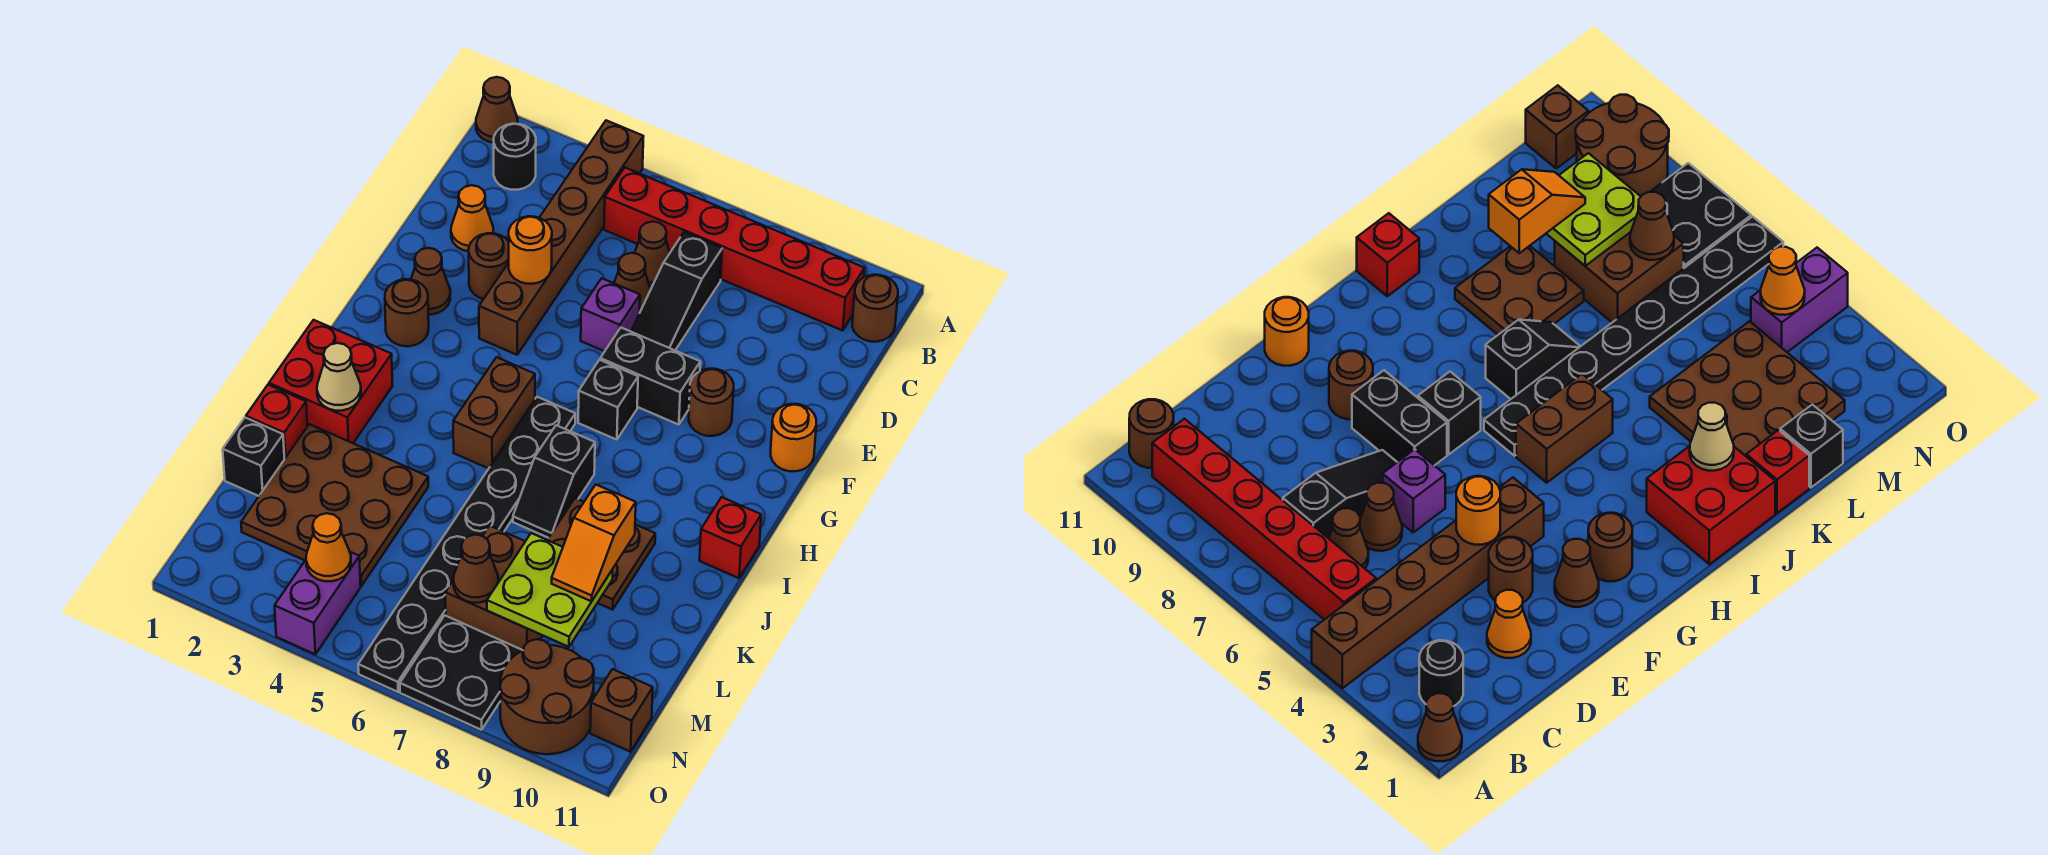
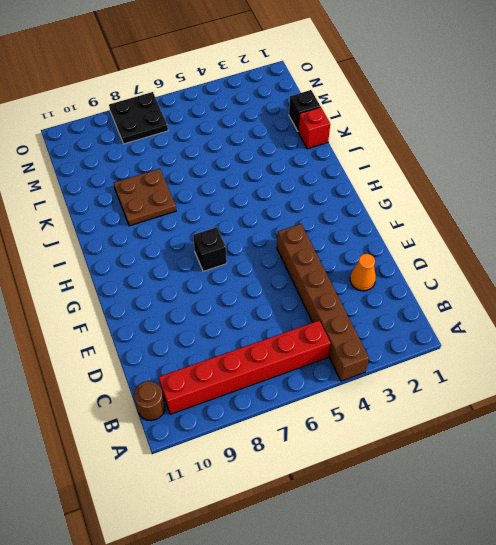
none -> brown cone A1 level 1
none -> black round brick B2 level 1
none -> brown cone C6 level 1
none -> black slope C7:E7 level 1 top C

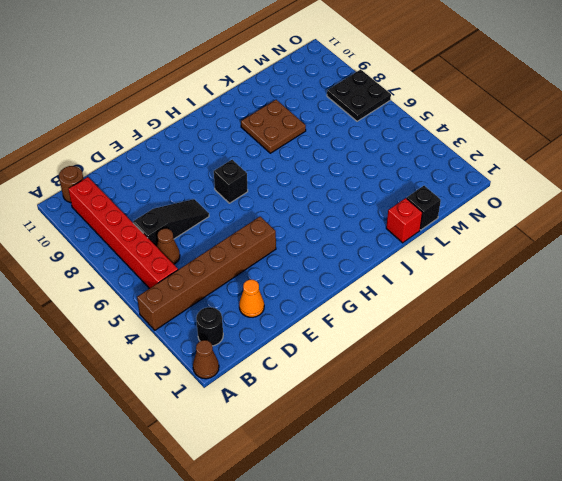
none -> brown cone D6 level 1
none -> brown round brick E3 level 1
none -> purple brick E6 level 1
none -> brown cone F2 level 1

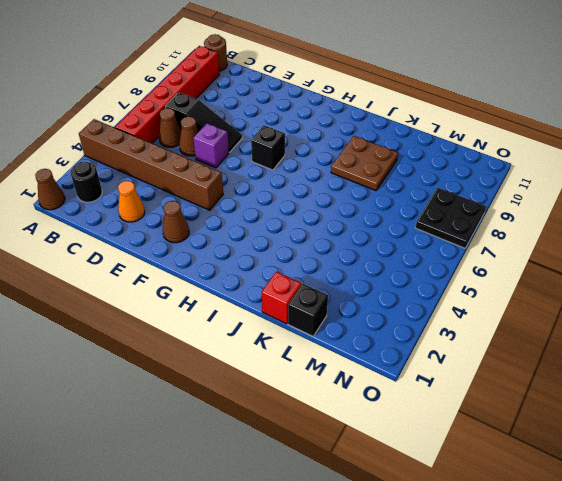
none -> brown round brick E3 level 1
none -> black brick F7:F8 level 1
none -> brown round brick F9 level 1
none -> orange round brick F11 level 1

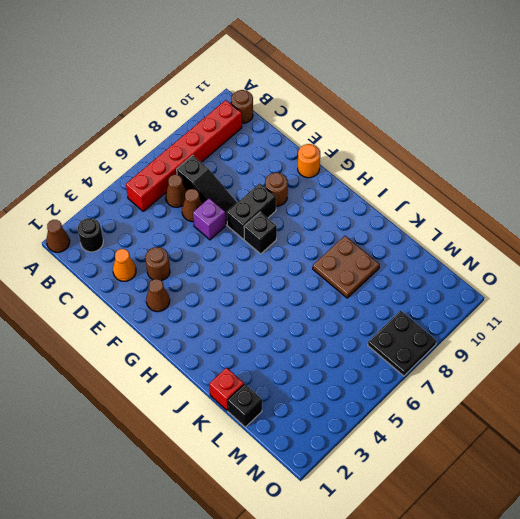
none -> brown brick A4:F4 level 1
none -> brown round brick G2 level 1
none -> brown brick H5:I5 level 1
none -> black plate H6:O6 level 1

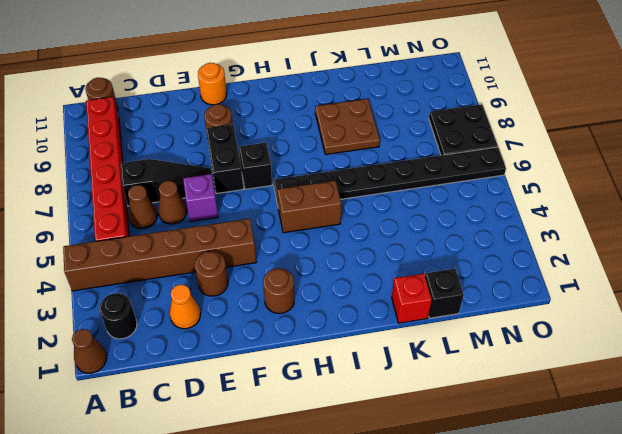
none -> brown cone F2 level 1
none -> red brick I1:J2 level 1
none -> black slope I7:J7 level 1 top I
none -> red brick I11 level 1

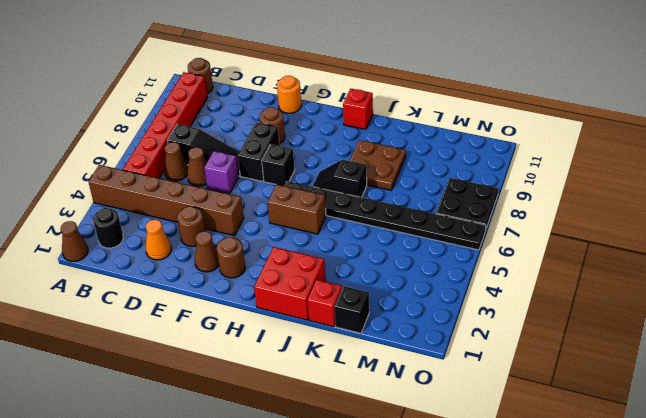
black slope I7:J7 level 1 top J -> black slope I7:J7 level 1 top I
none -> brown plate K2:M4 level 1
none -> brown brick L7:M8 level 1
none -> purple brick N4:O4 level 1
none -> brown round brick N9:O10 level 1

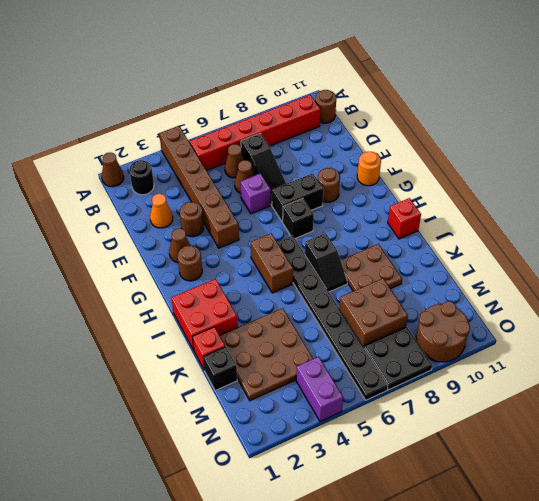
none -> brown brick N11 level 1
none -> orange round brick E4 level 2
none -> tan cone J2 level 2
none -> lime plate L8:M9 level 2

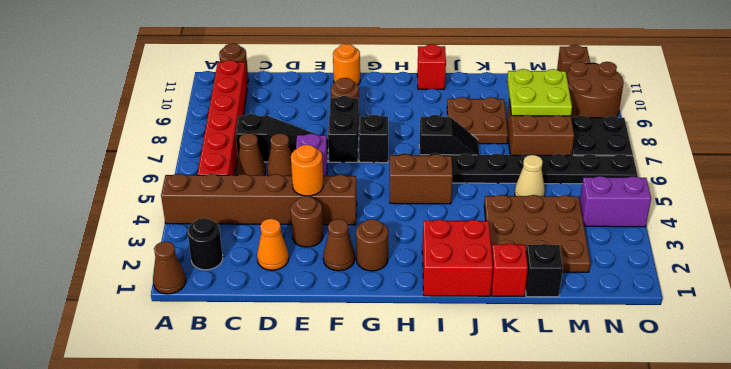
tan cone L5 level 1 -> tan cone J2 level 2
none -> brown cone M7 level 2
none -> orange cone N4 level 2
none -> orange slope K9:L9 level 3 top K

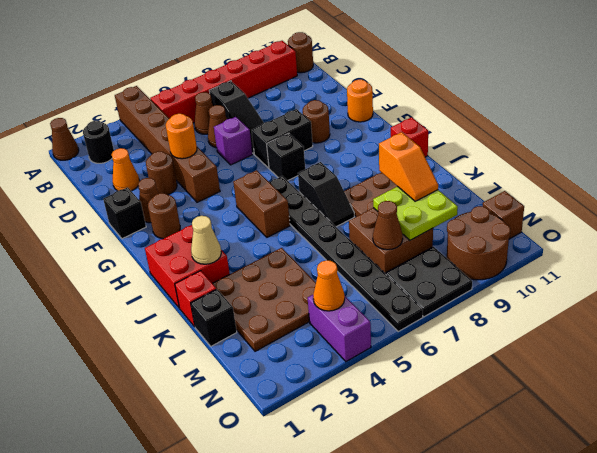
black brick F1 level 1 -> none

